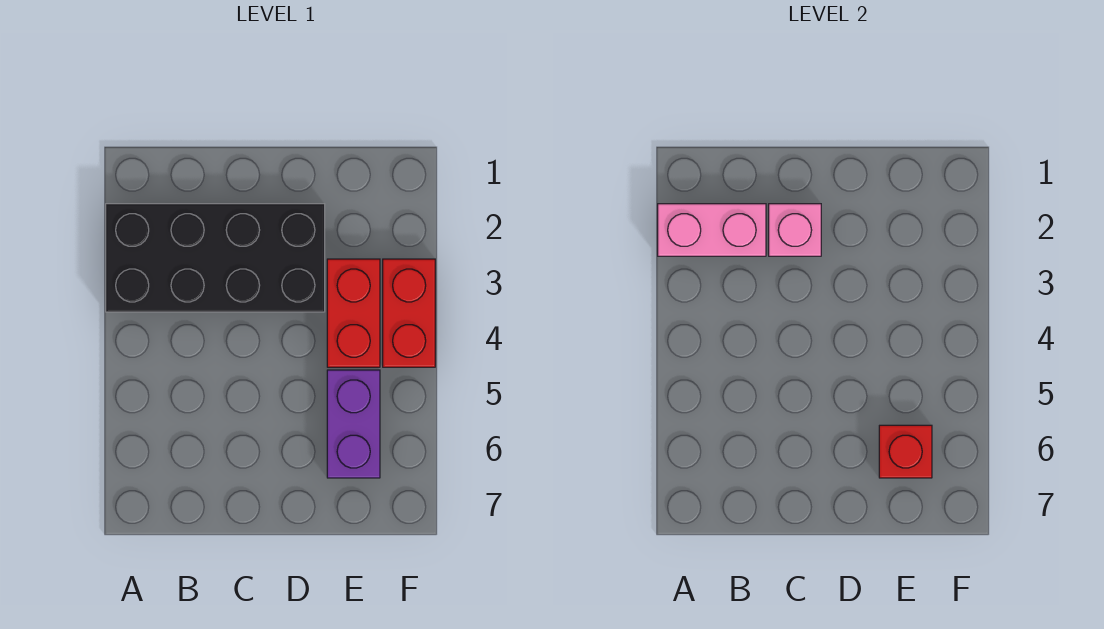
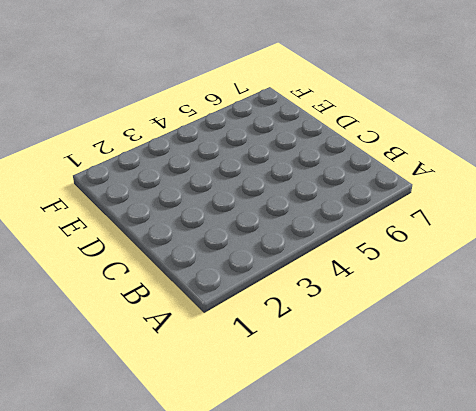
none -> black brick A2:D3 level 1
none -> red brick E3:E4 level 1

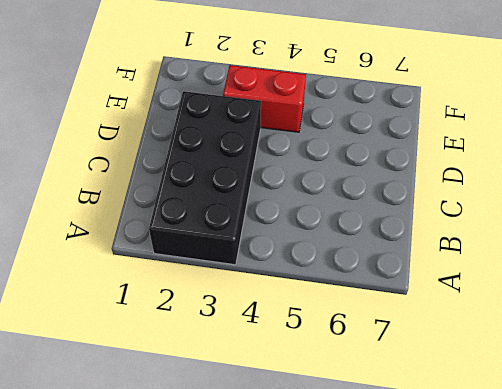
none -> purple brick E5:E6 level 1
none -> red brick F3:F4 level 1

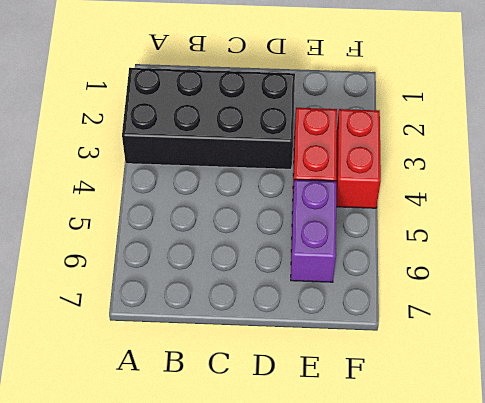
none -> pink brick A2:B2 level 2
none -> pink brick C2 level 2

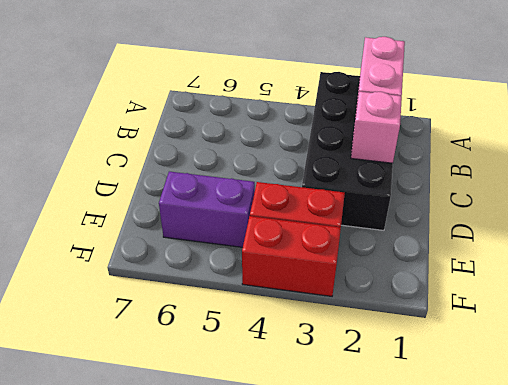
none -> red brick E6 level 2

